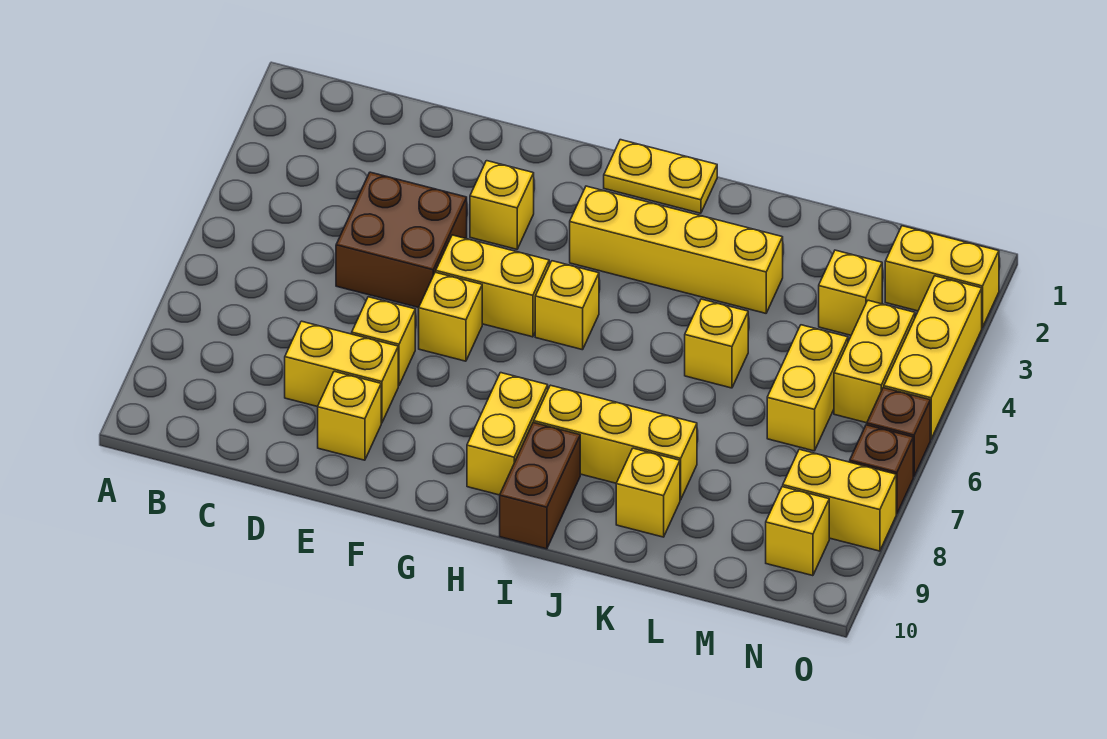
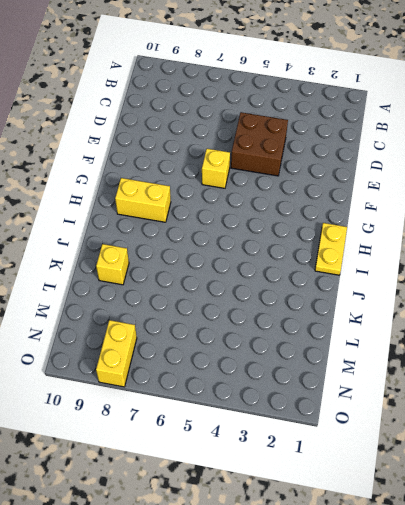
none -> yellow brick D8:E8 level 1
none -> yellow brick E7 level 1
none -> yellow brick E9 level 1

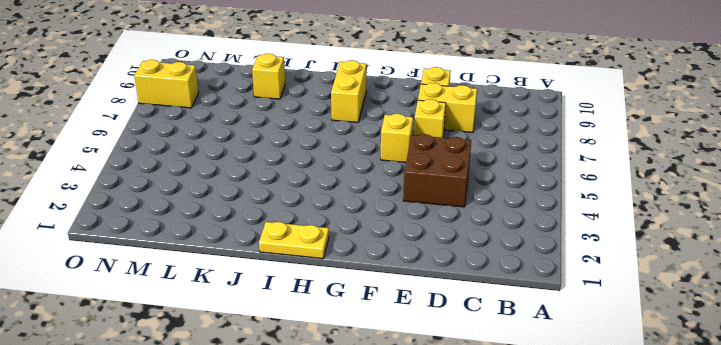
none -> yellow brick F3 level 1
none -> yellow brick F5:G5 level 1
none -> yellow brick H3:K3 level 1

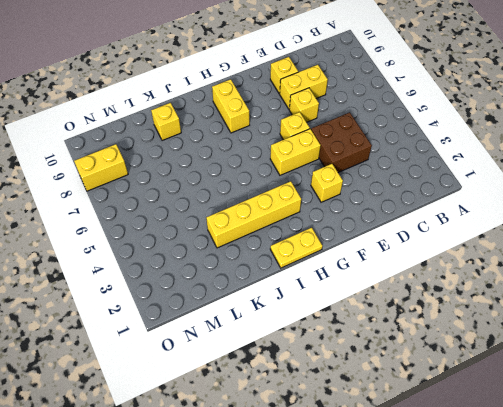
none -> yellow brick H5 level 1
none -> yellow brick I8:K8 level 1
none -> brown brick I9:I10 level 1

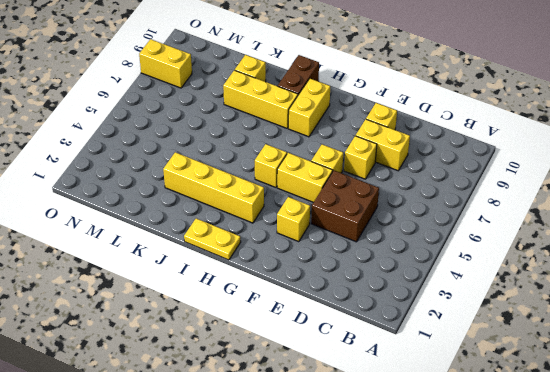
none -> yellow brick K5 level 1
none -> yellow brick M3 level 1
none -> yellow brick M5:M6 level 1

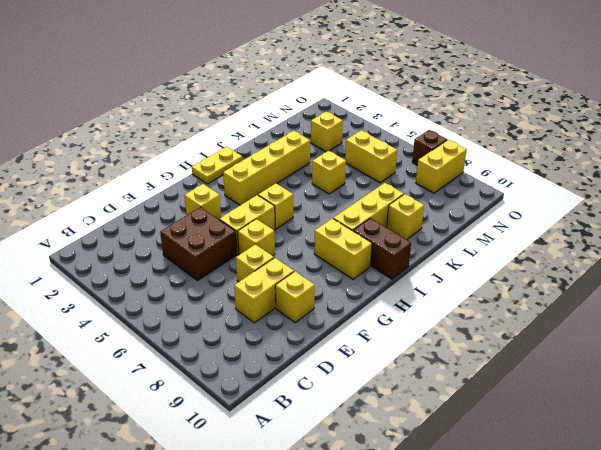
none -> yellow brick N2:O2 level 1
none -> yellow brick N4:N5 level 1
none -> yellow brick N9 level 1

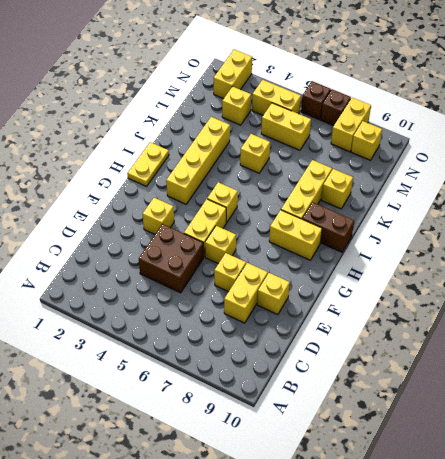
none -> yellow brick O3:O5 level 1

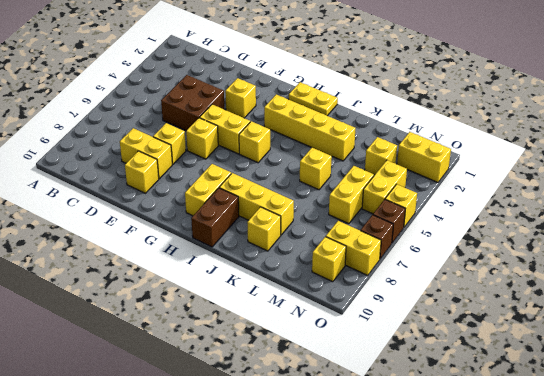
yellow brick O5 level 1 -> yellow brick O3:O5 level 1

